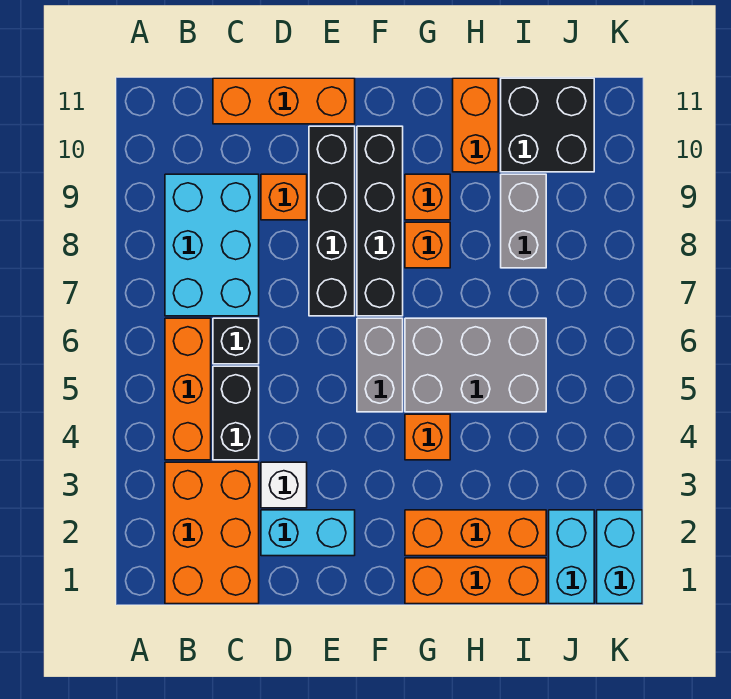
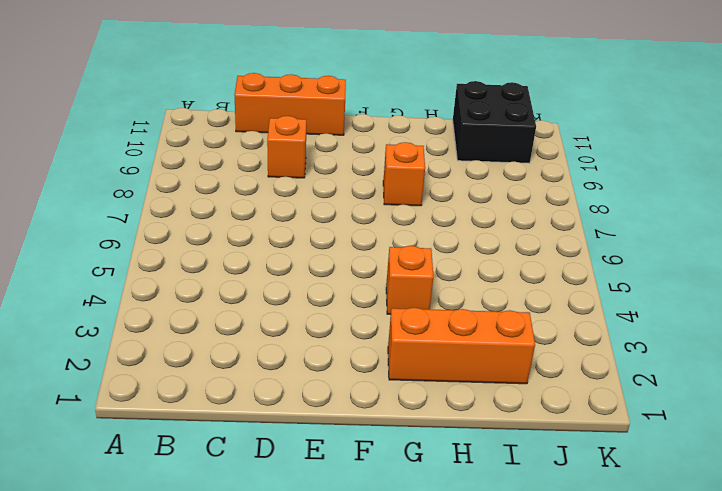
none -> orange brick B1:C3 level 1
none -> orange brick B4:B6 level 1
none -> cyan brick B7:C9 level 1

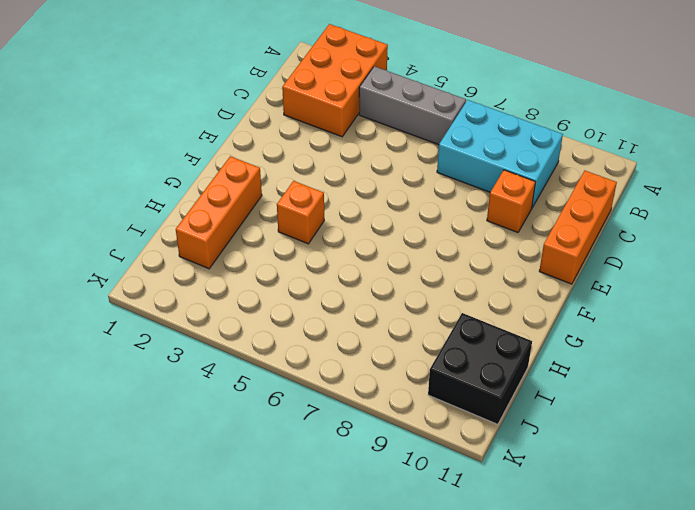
orange brick A2:C3 level 1 -> orange brick B1:C3 level 1
grey brick B4:B6 level 1 -> orange brick B4:B6 level 1
none -> black brick C4:C5 level 1
none -> black brick C6 level 1
none -> cyan brick D2:E2 level 1

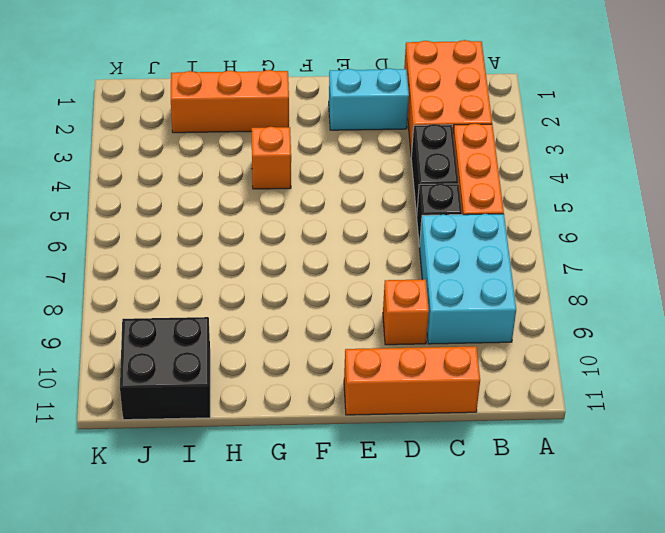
none -> white brick D3 level 1
none -> black brick E7:E10 level 1
none -> grey brick F5:F6 level 1

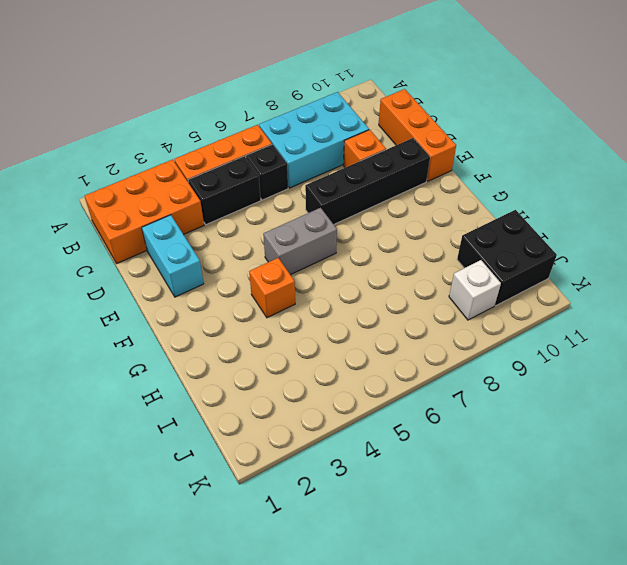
white brick J9 level 1 -> white brick D3 level 1
none -> black brick F7:F10 level 1
none -> orange brick G1:I1 level 1
none -> orange brick G2:I2 level 1

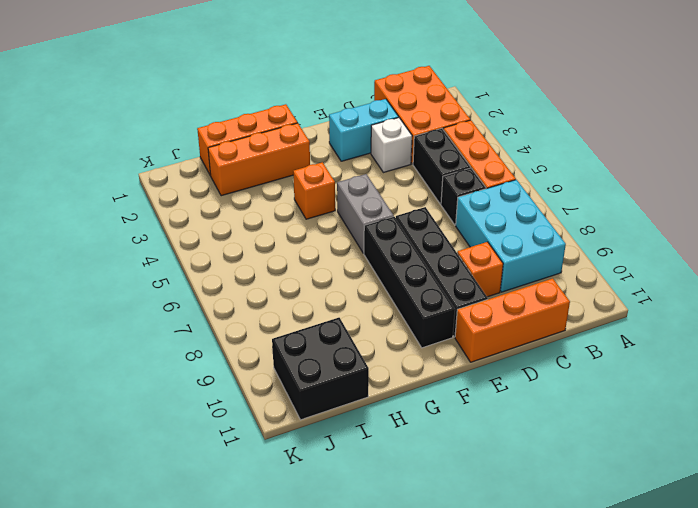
none -> grey brick G5:I6 level 1
none -> orange brick G8 level 1
none -> orange brick G9 level 1

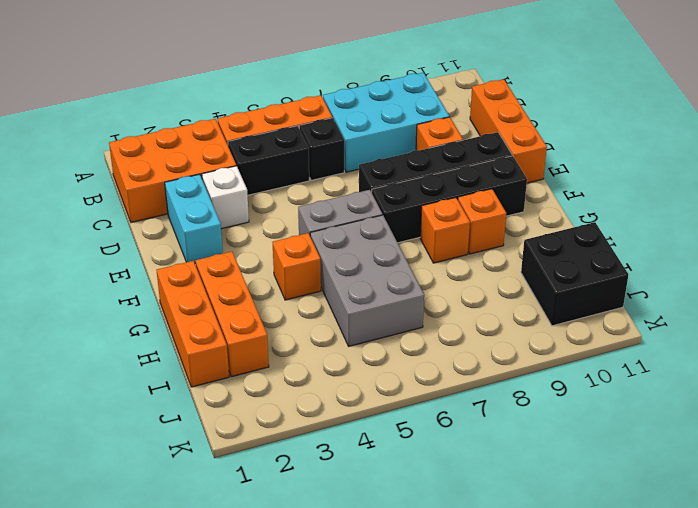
none -> orange brick H10:H11 level 1
none -> grey brick I8:I9 level 1
none -> cyan brick J1:J2 level 1

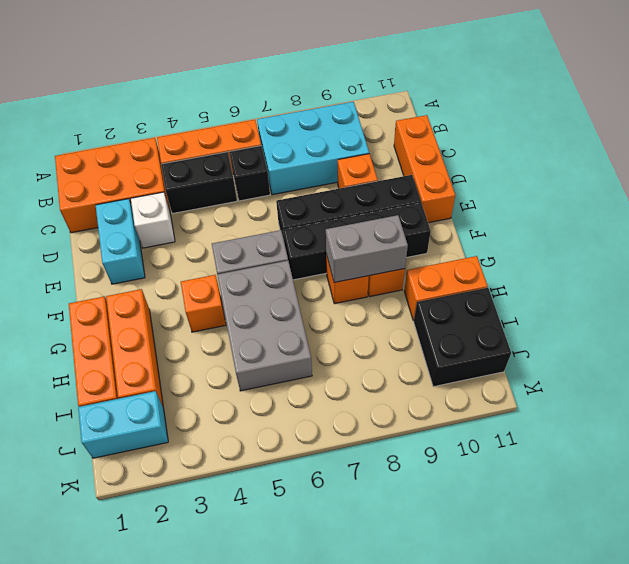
grey brick G8:G9 level 2 -> grey brick I8:I9 level 1
none -> cyan brick K1:K2 level 1

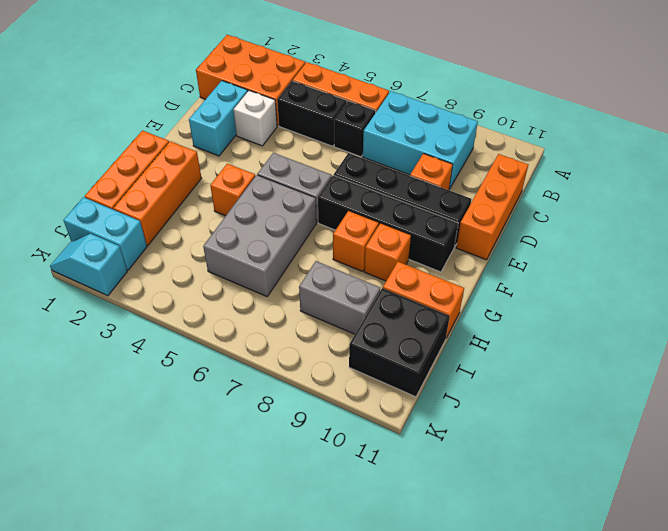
cyan slope K1:K2 level 1 top 2 -> cyan brick K1:K2 level 1

